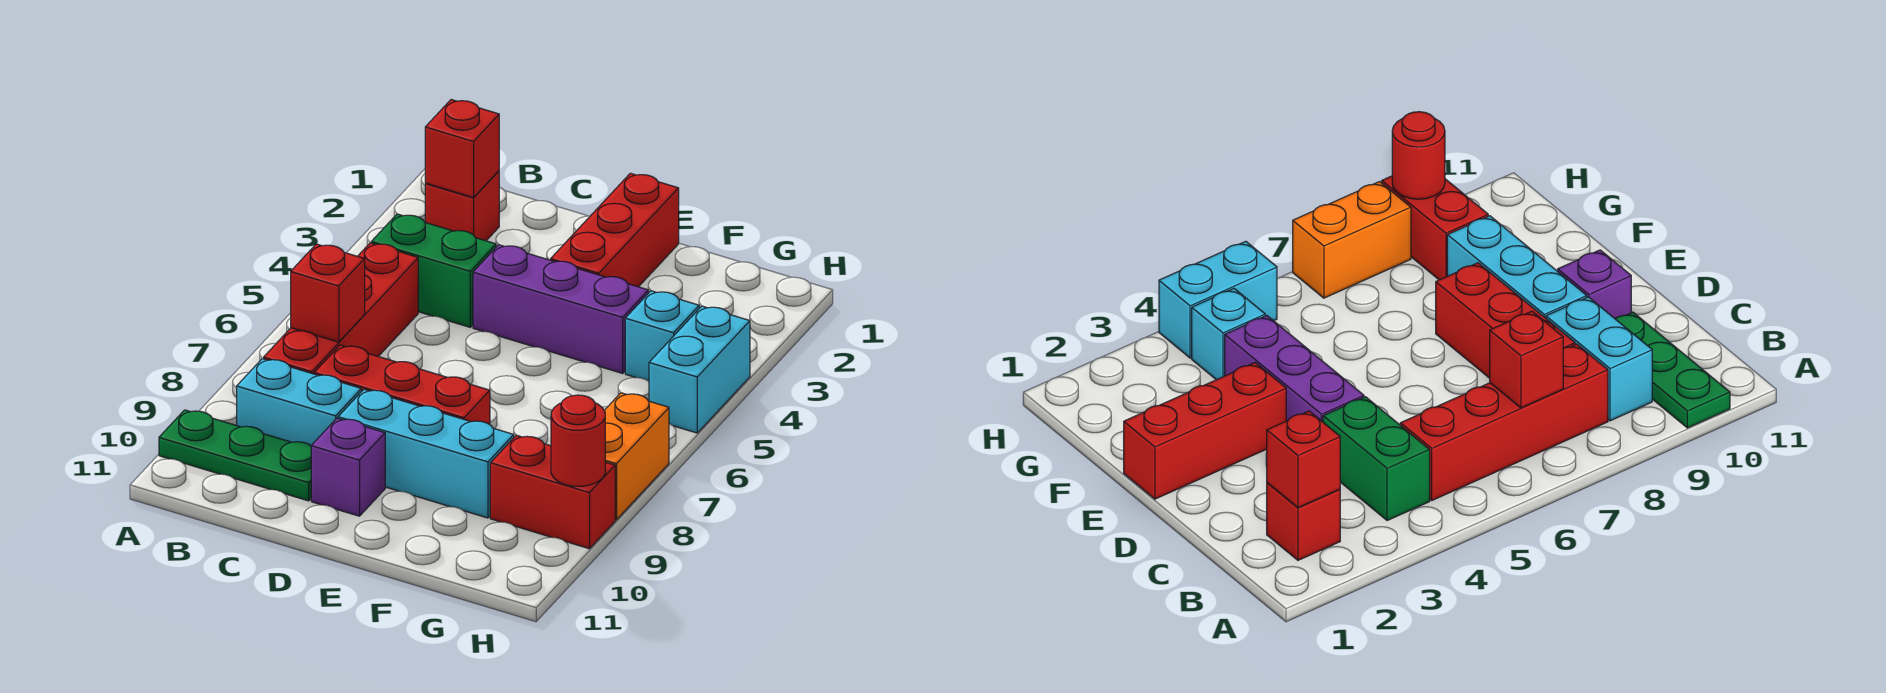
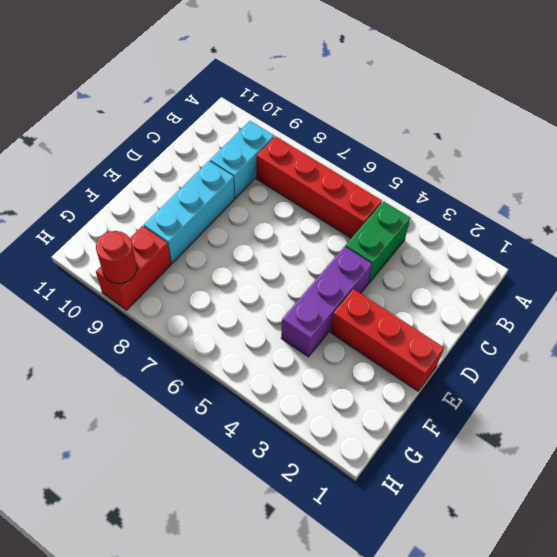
none -> green plate A10:C10 level 1
none -> red brick B2 level 1
none -> red brick C8:E8 level 1

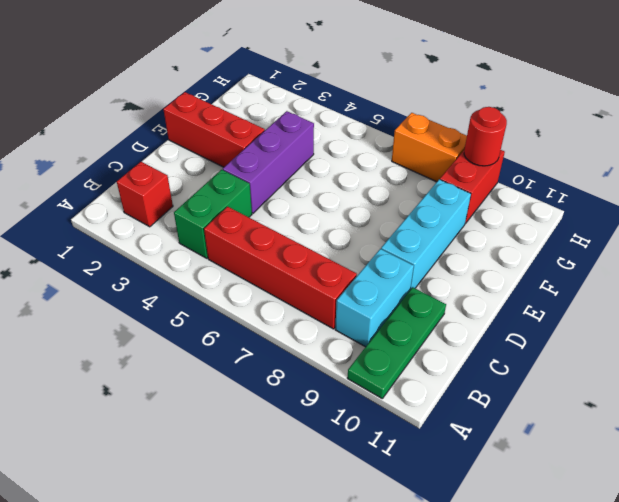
none -> red brick C8:E8 level 1
none -> purple brick D10 level 1
none -> cyan brick G4 level 1

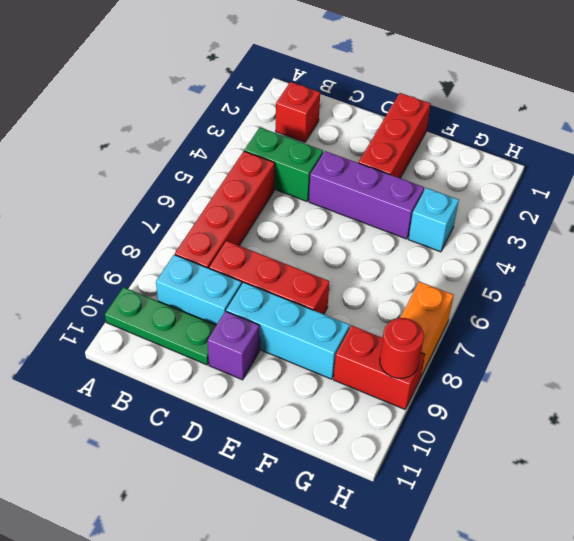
none -> cyan brick H4:H5 level 1
none -> red brick B2 level 2
none -> red brick B7 level 2

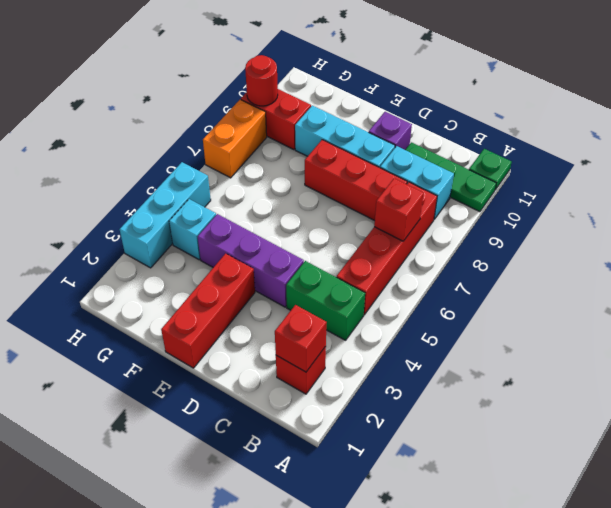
green plate A11 level 1 -> none
cyan brick H3:H5 level 1 -> cyan brick H4:H5 level 1

